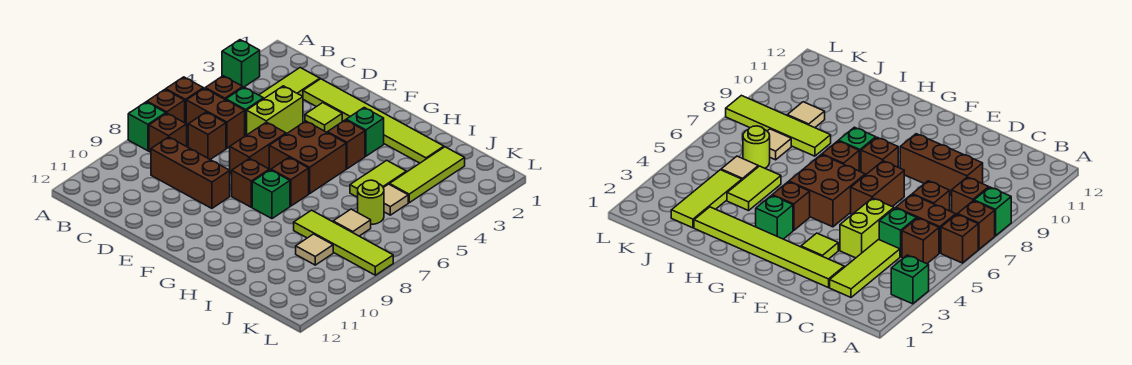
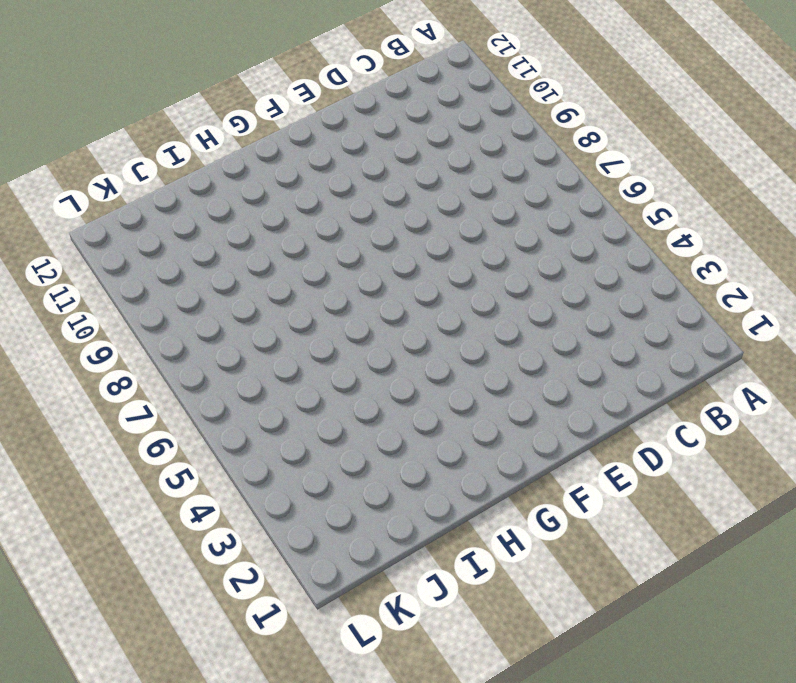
none -> green brick A3 level 1
none -> brown brick A6 level 1
none -> brown brick A7 level 1

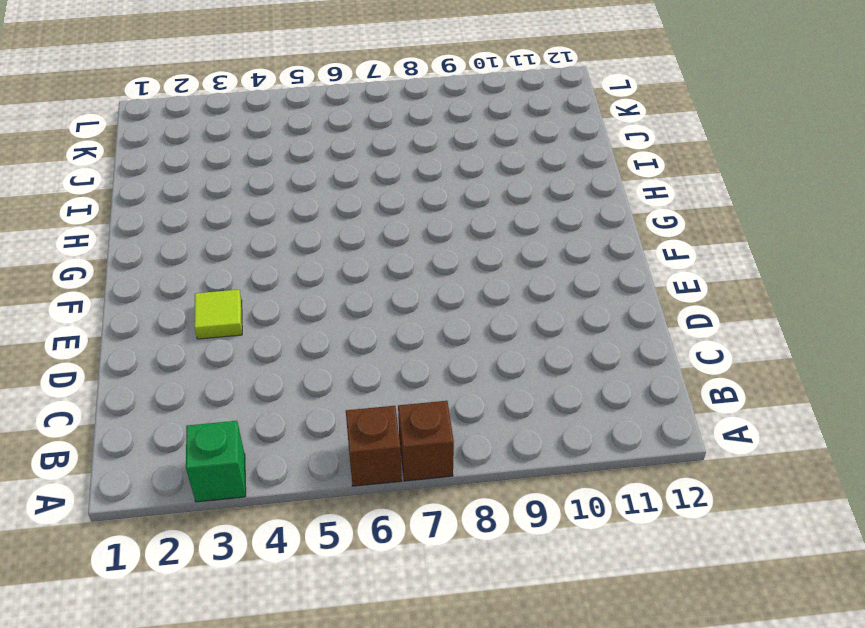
none -> green brick A8 level 1
none -> brown brick B5 level 1
none -> brown brick B6:C6 level 1

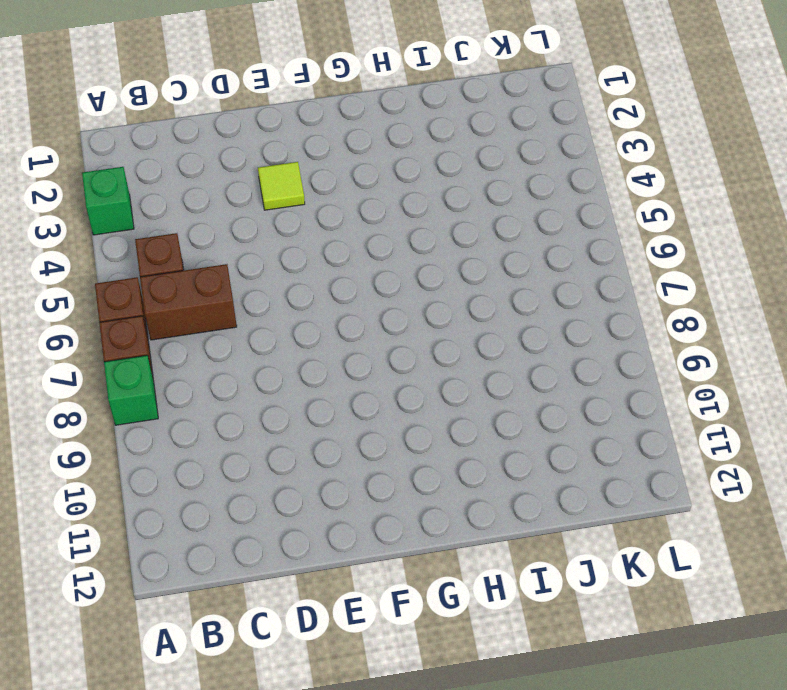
none -> brown brick B8 level 1
none -> lime tile C2:C4 level 1
none -> green brick C5 level 1

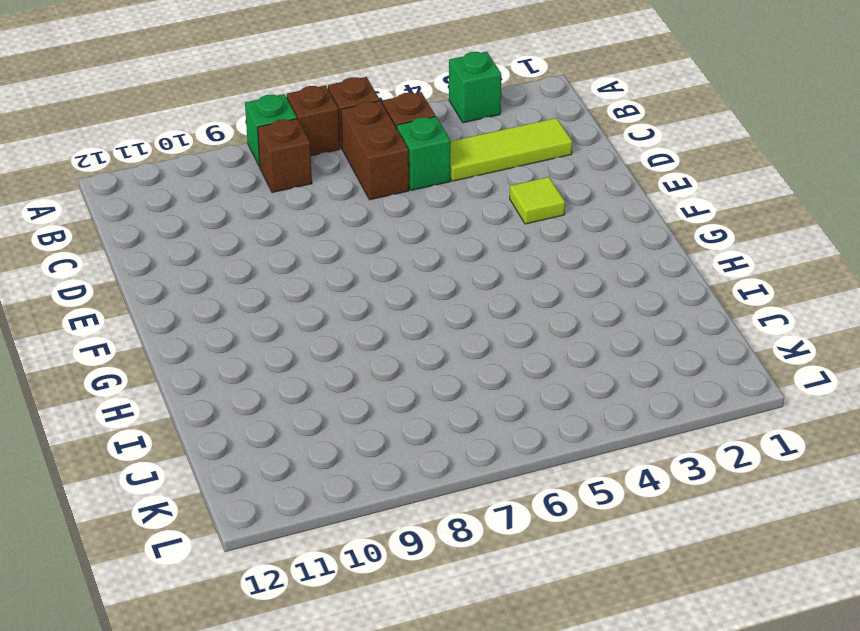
none -> brown brick C7 level 1
none -> brown brick C9:E9 level 1
none -> lime tile D2:I2 level 1

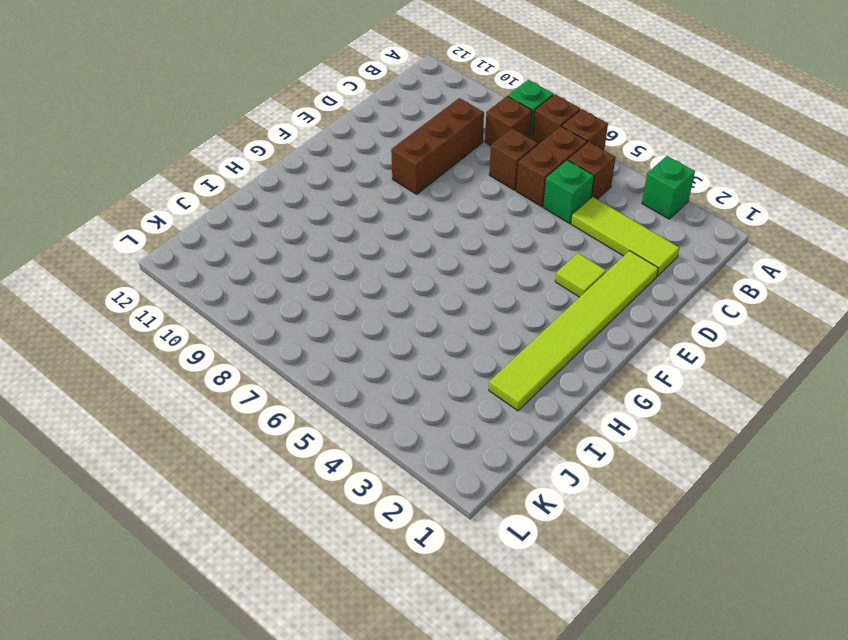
none -> lime brick D4:D5 level 1
none -> brown brick E6:E7 level 1
none -> brown brick F5:G6 level 1

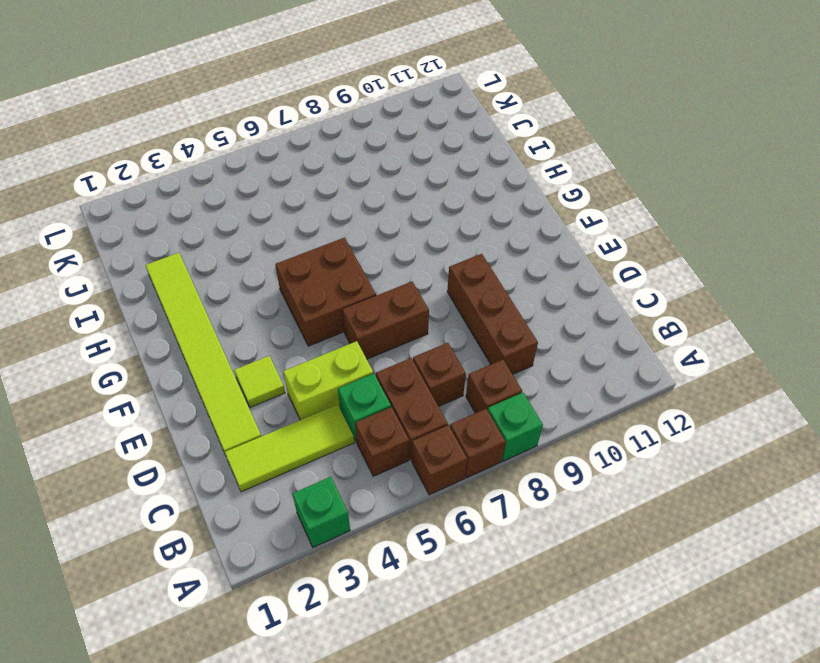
none -> brown brick F8 level 1
none -> green brick G3 level 1
none -> brown brick G4 level 1

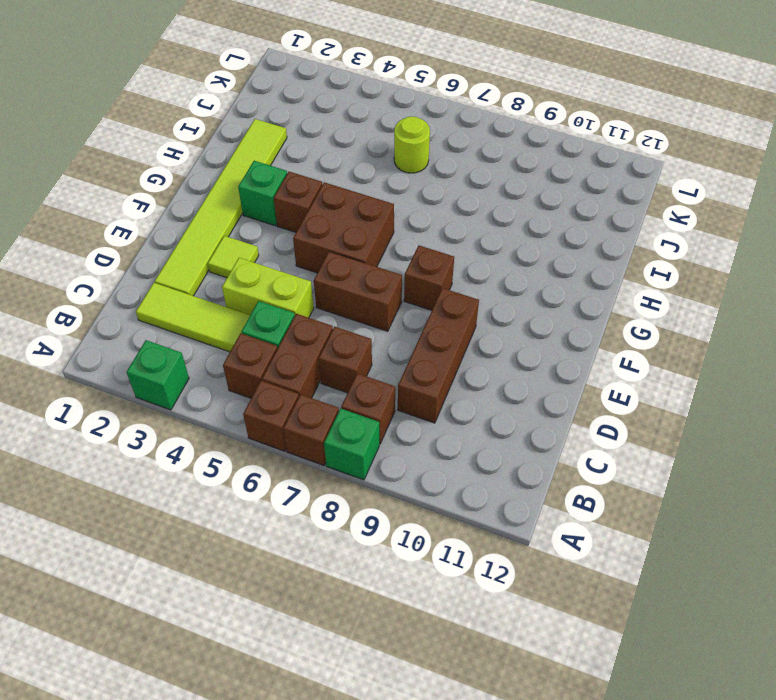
none -> brown brick G7 level 1
none -> green brick G8 level 1
none -> lime tile I4:I5 level 1

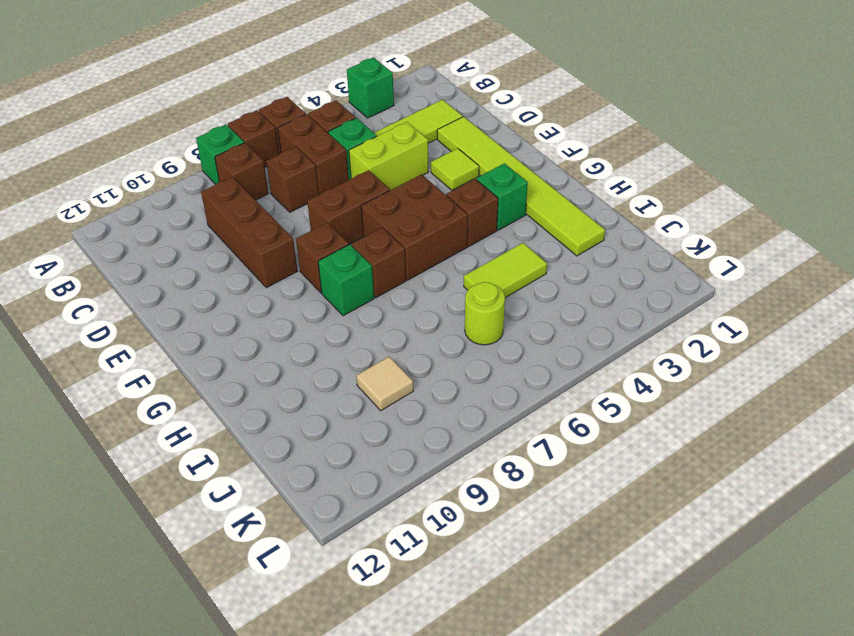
none -> lime tile I8:L8 level 1
none -> lime tile J2:J4 level 1
none -> tan tile J5 level 1

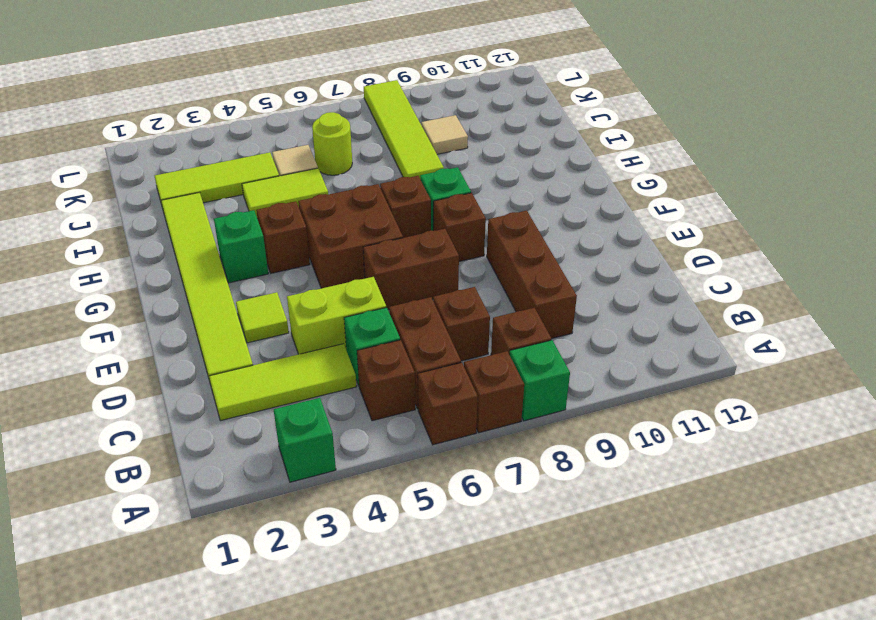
none -> tan tile J7 level 1

